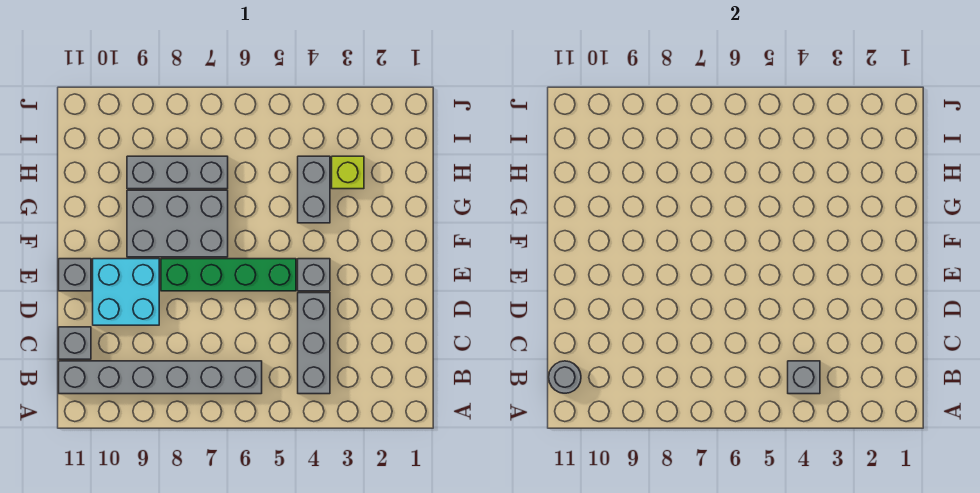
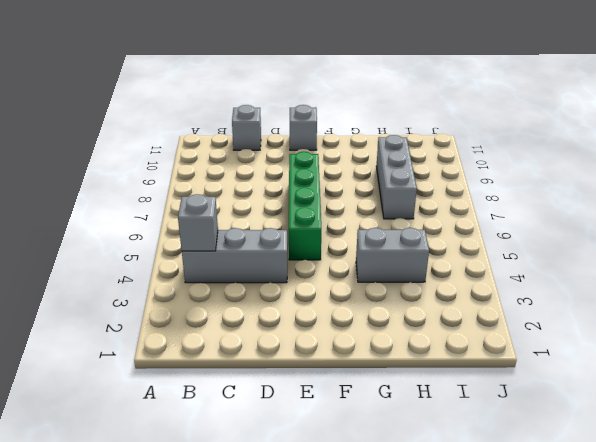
none -> grey brick B6:B11 level 1
none -> cyan brick D9:E10 level 1
none -> grey brick E4 level 1

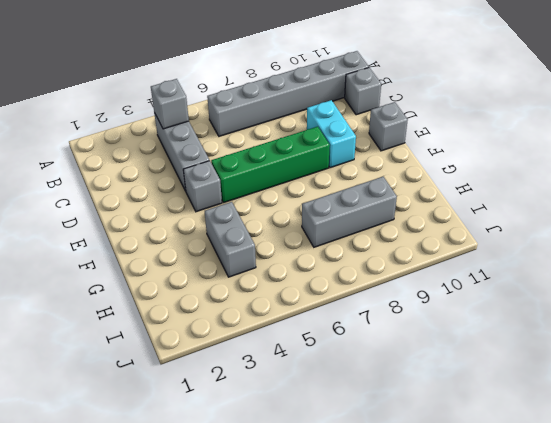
cyan brick D9:E9 level 1 -> cyan brick D9:E10 level 1
none -> grey brick F7:G9 level 1
none -> lime brick H3 level 1
none -> grey round brick B11 level 2

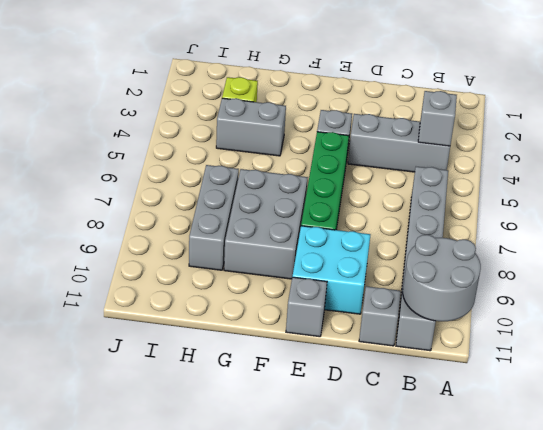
grey round brick A10:B11 level 2 -> grey round brick B11 level 2

